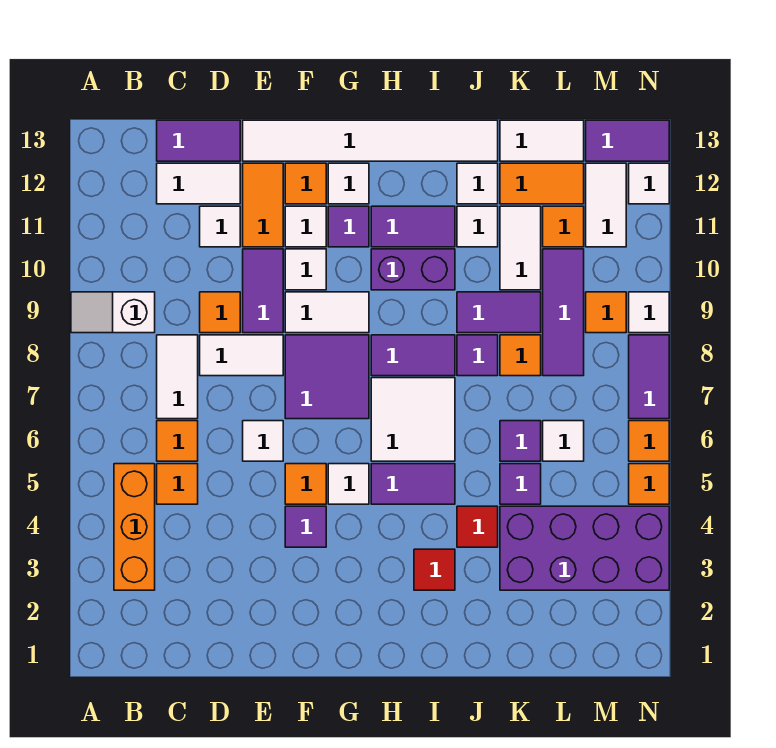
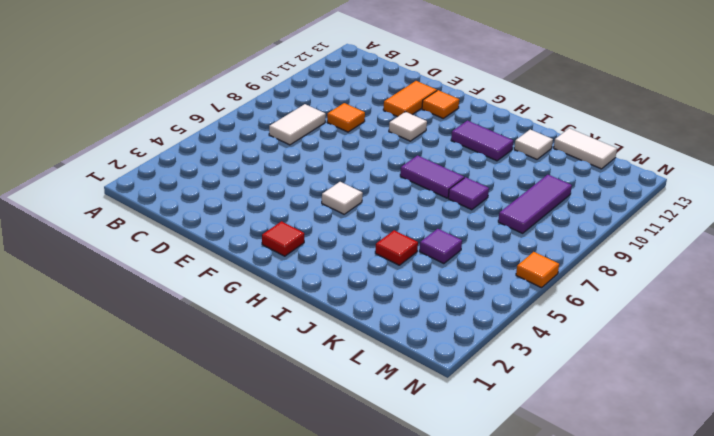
red tile G2 level 1 -> red tile I3 level 1
none -> white slope A9:B9 level 1 top B
none -> orange brick B3:B5 level 1
none -> orange tile C5 level 1
none -> orange tile C6 level 1

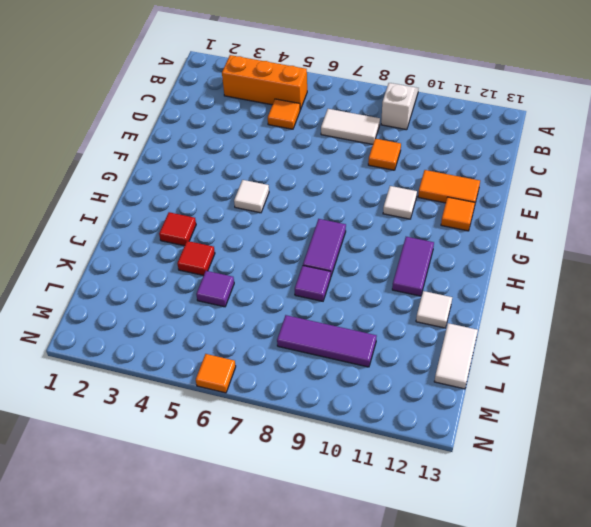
none -> orange tile C6 level 1
none -> white tile C12:D12 level 1
none -> purple tile C13:D13 level 1
none -> white tile D8:E8 level 1

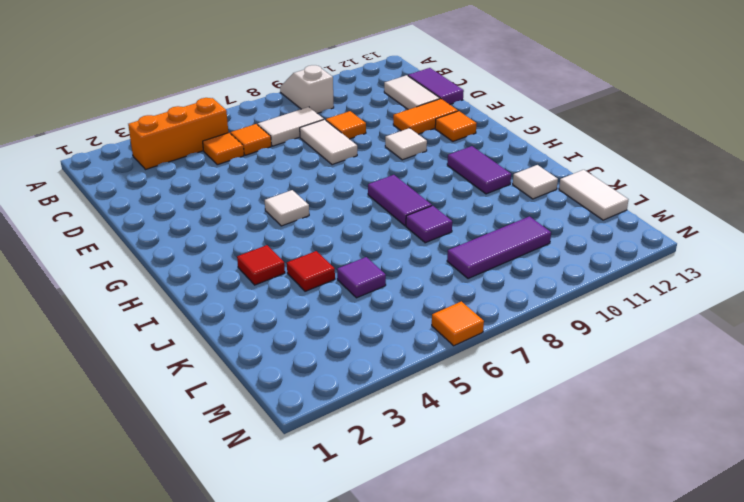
none -> white tile D11 level 1
none -> white tile E6 level 1
none -> purple tile E9:E10 level 1
none -> white tile E13:J13 level 1

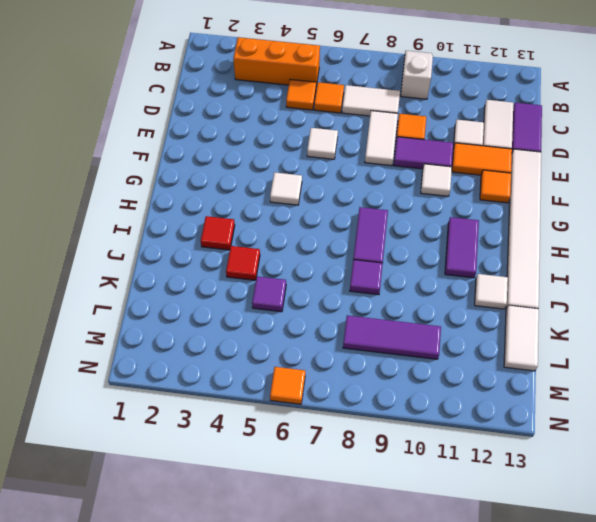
none -> purple tile F4 level 1
none -> orange tile F5 level 1
none -> purple tile F7:G8 level 1
none -> white tile F9:G9 level 1

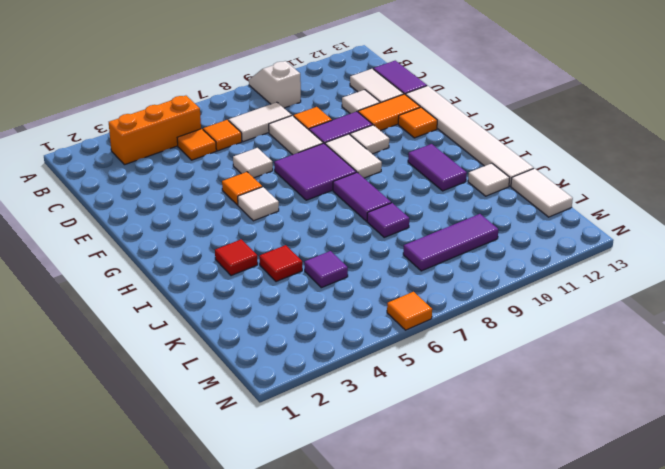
none -> purple tile F4 level 1
none -> white tile F11 level 1
none -> purple tile G11 level 1
none -> white tile G12 level 1

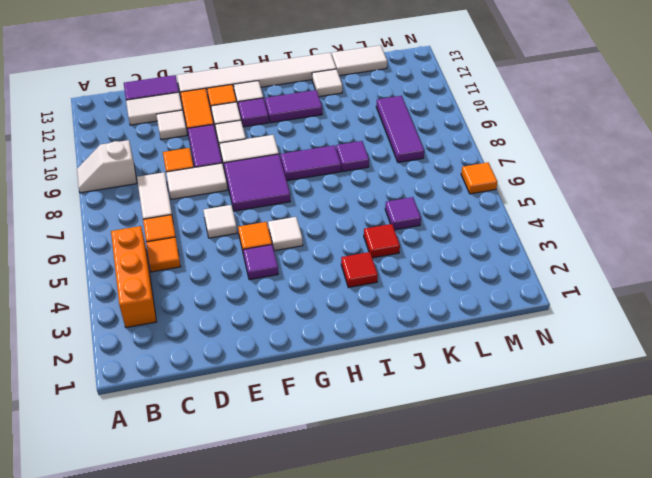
none -> purple tile H5:I5 level 1
none -> white tile H6:I7 level 1
none -> purple brick H10:I10 level 1
none -> purple tile J9:K9 level 1

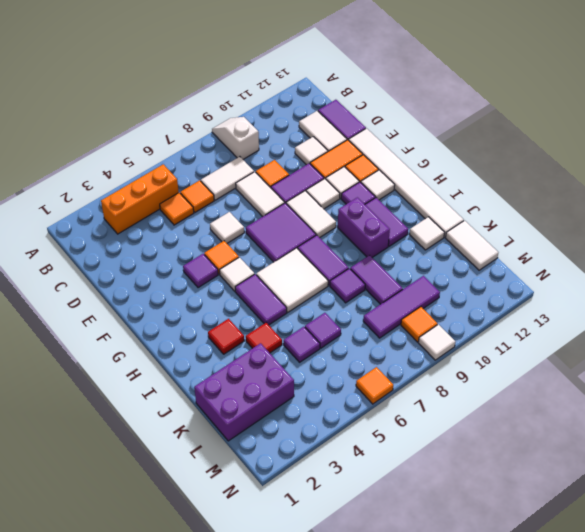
purple brick K1:L3 level 1 -> purple brick K3:N4 level 1
none -> white tile J11 level 1
none -> orange tile K8 level 1
none -> white tile K10:K11 level 1
none -> orange tile K12:L12 level 1

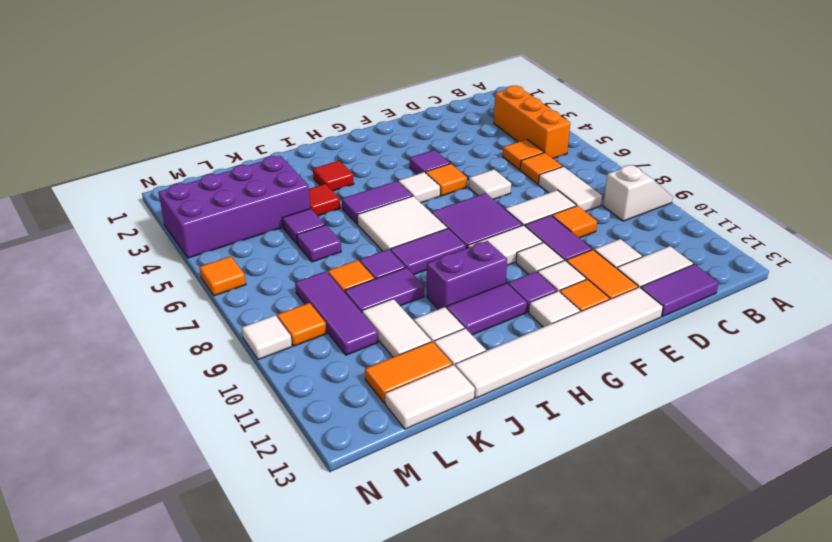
none -> white tile L6 level 1
none -> orange tile L11 level 1
none -> white tile M11:M12 level 1
none -> purple tile M13:N13 level 1

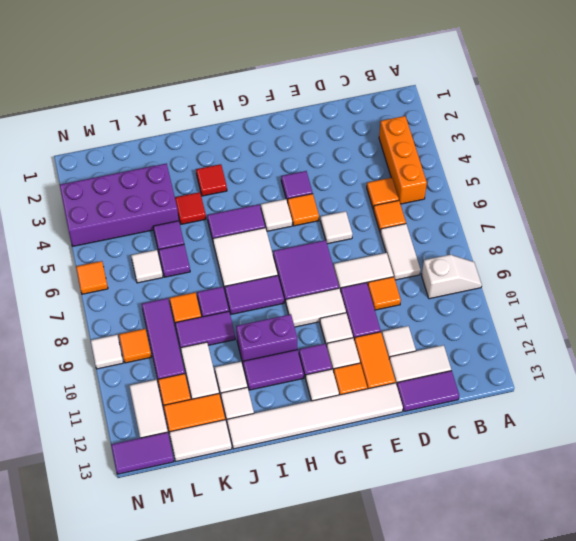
none -> orange tile N5 level 1
none -> purple tile N7:N8 level 1
none -> white tile N12 level 1

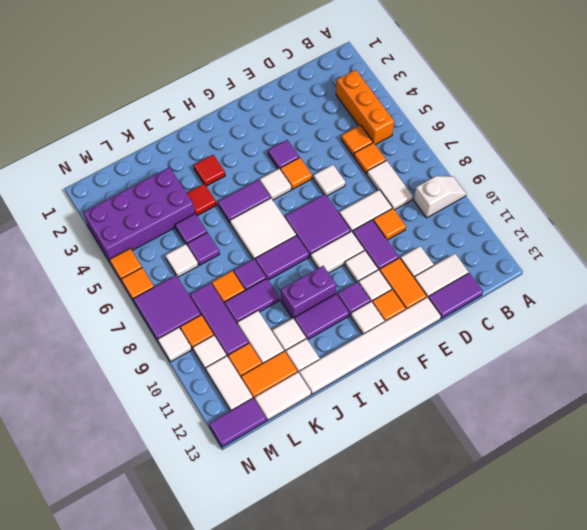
purple tile M7:N8 level 1 -> purple tile N7:N8 level 1
white tile M10 level 1 -> white tile N12 level 1

